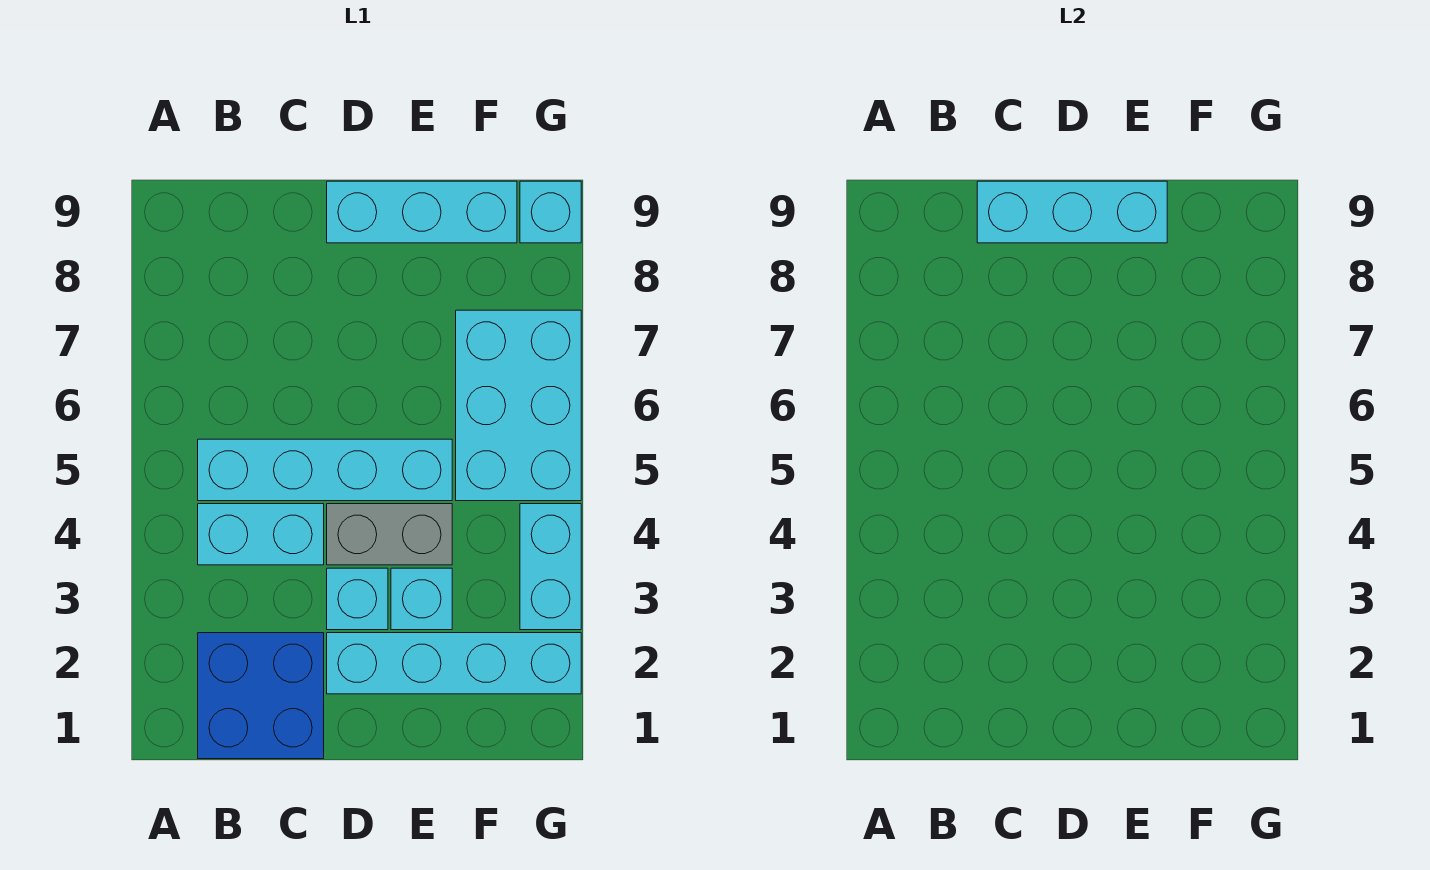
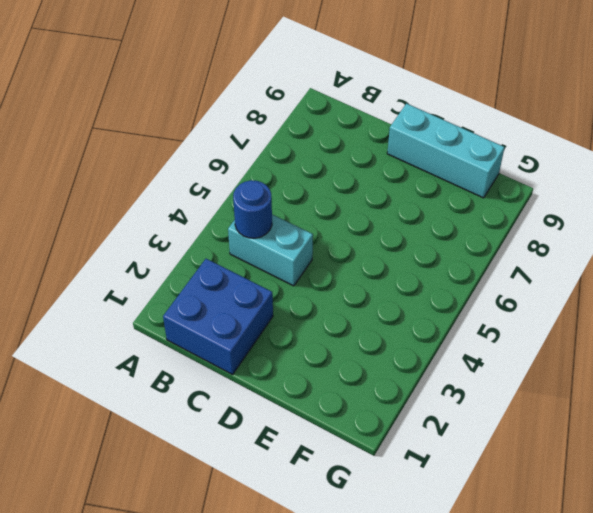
blue round brick B4 level 2 -> none
none -> cyan brick B5:E5 level 1
none -> cyan brick D2:G2 level 1
none -> cyan brick D3 level 1

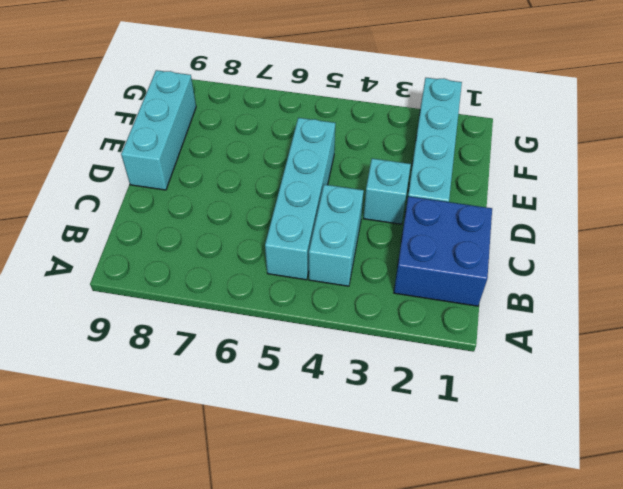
none -> grey brick D4:E4 level 1
none -> cyan brick E3 level 1
none -> cyan brick F5:G7 level 1

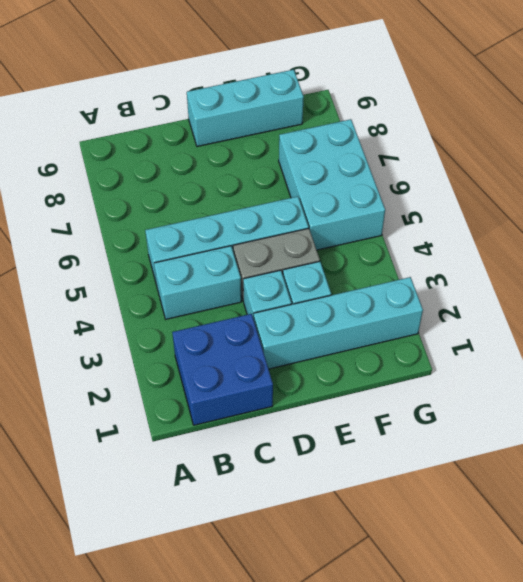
none -> cyan brick G3:G4 level 1
none -> cyan brick G9 level 1
none -> cyan brick C9:E9 level 2

